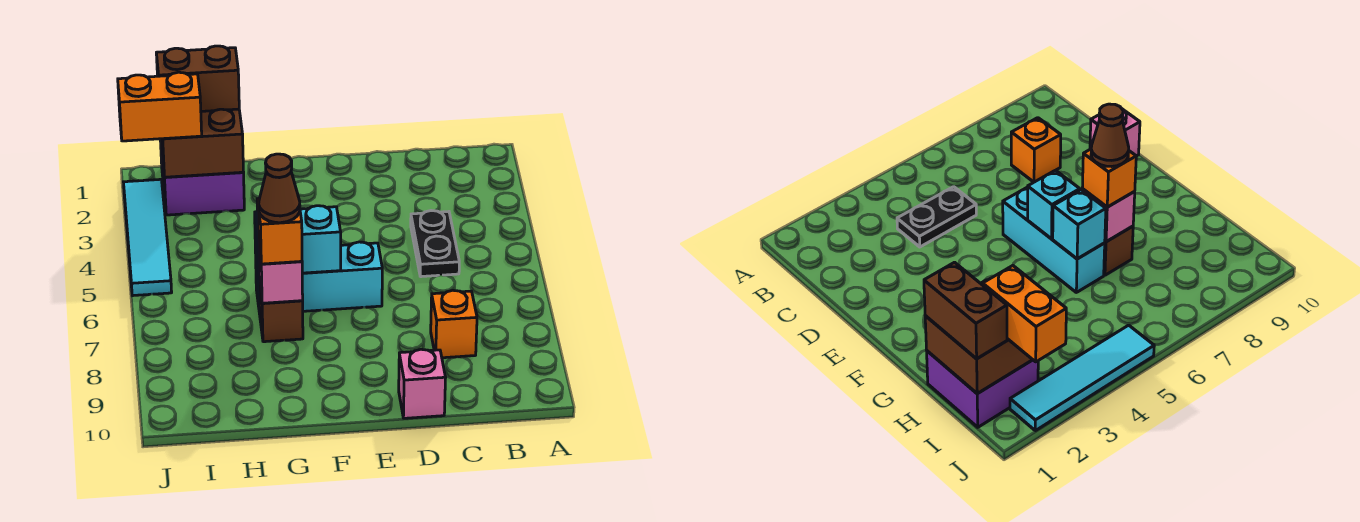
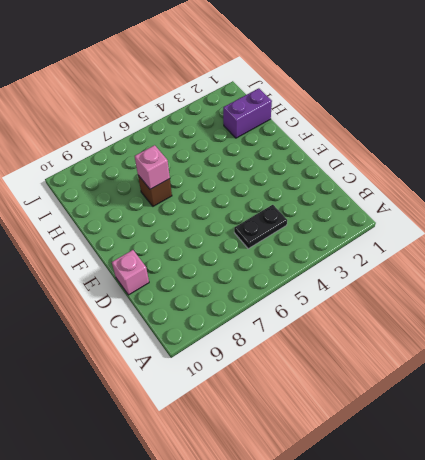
purple brick H1:H2 level 1 -> purple brick H1:I2 level 1
none -> orange brick C8 level 1
none -> cyan brick E6:G6 level 1
none -> cyan tile J2:J5 level 1

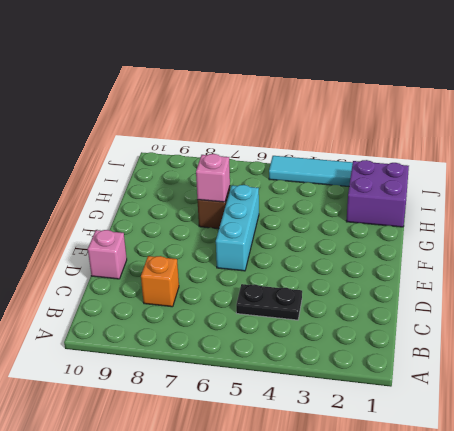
none -> cyan brick F6 level 2
none -> cyan brick G6 level 2
none -> brown brick H1:I2 level 2

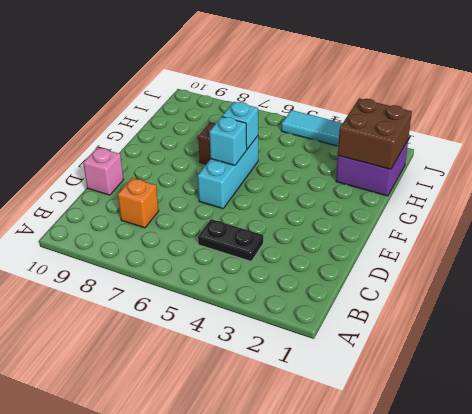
none -> pink brick G7 level 2
none -> orange brick G7 level 3
none -> brown brick H1:I1 level 3

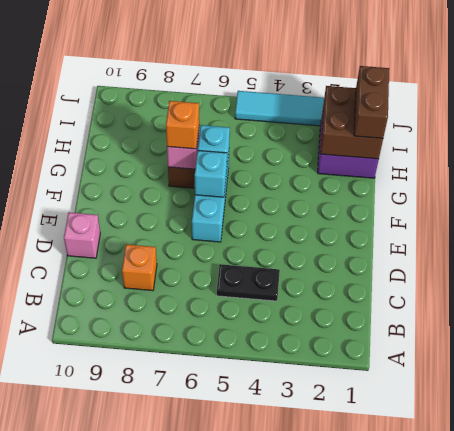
none -> orange brick I2:J2 level 3
none -> brown cone G7 level 4

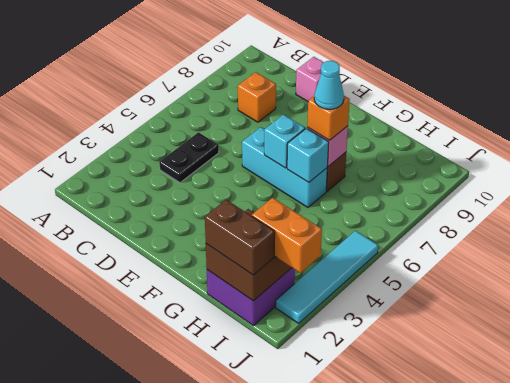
cyan cone G7 level 4 -> brown cone G7 level 4

